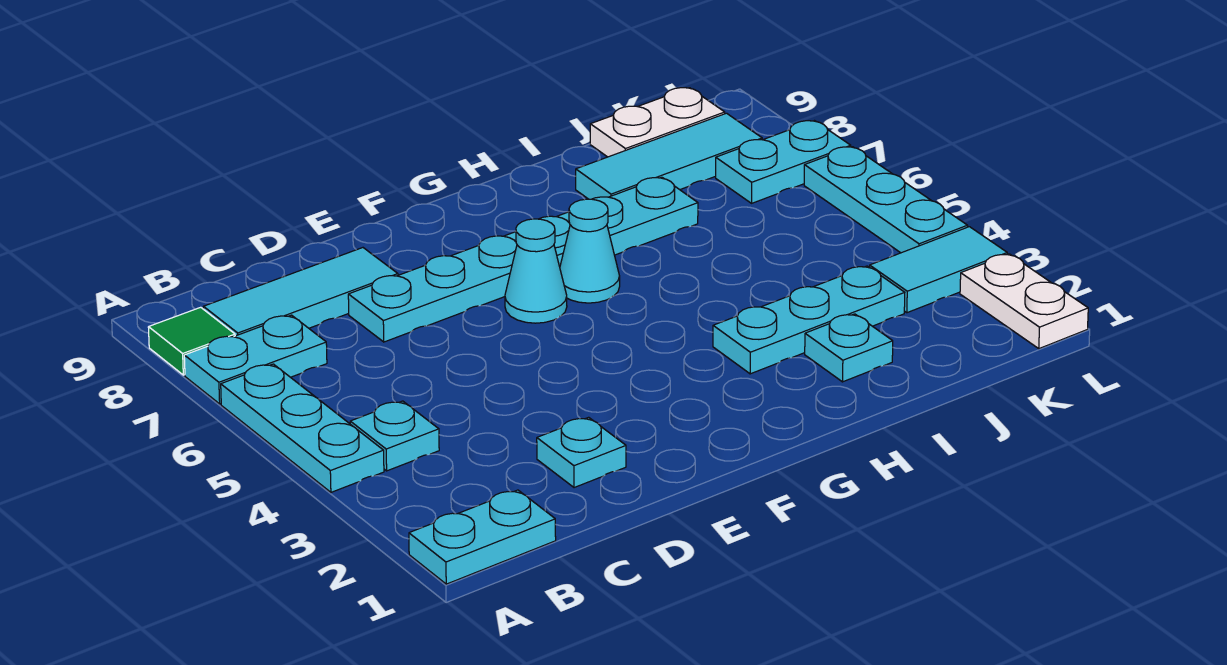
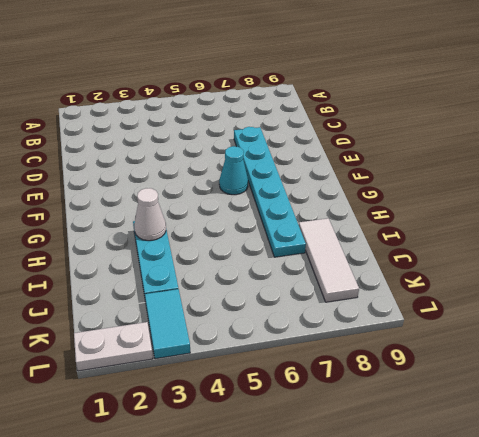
white cone H3 level 2 -> none
white tile I8:K8 level 1 -> cyan tile I8:K8 level 1
none -> cyan plate A1:B1 level 1
none -> cyan plate A4:A6 level 1
none -> cyan plate A7:B7 level 1

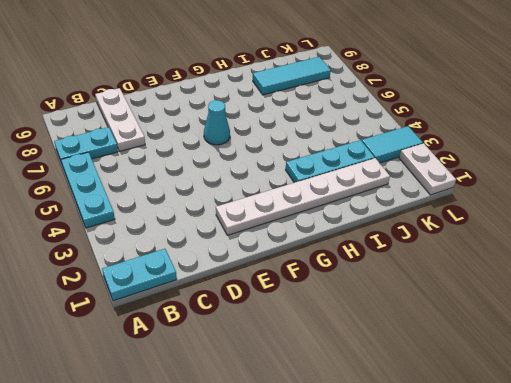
white plate C7:C9 level 1 -> cyan tile B8:D8 level 1
white plate E2:J2 level 1 -> cyan plate I2 level 1
none -> green tile A8 level 1
none -> cyan plate B4 level 1
none -> cyan plate D2 level 1

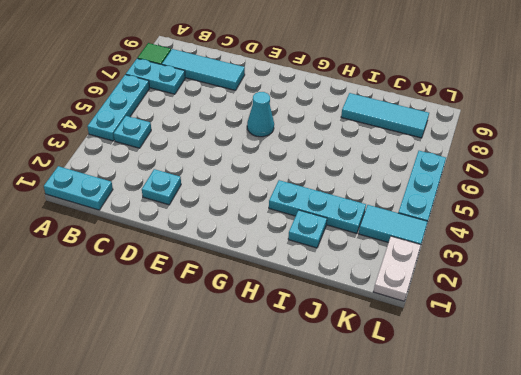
none -> cyan plate D7:I7 level 1
none -> cyan cone G6 level 1
none -> white plate J9:K9 level 1

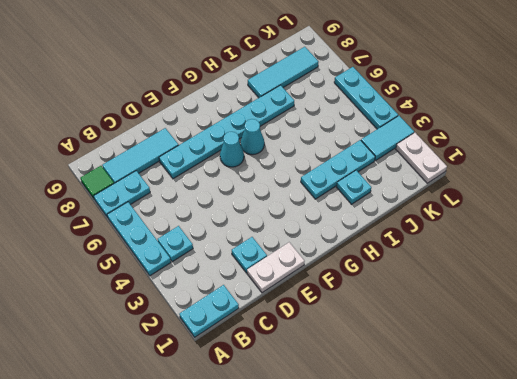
white plate D1:E1 level 1 -> white plate J9:K9 level 1
none -> cyan plate K7:L7 level 1

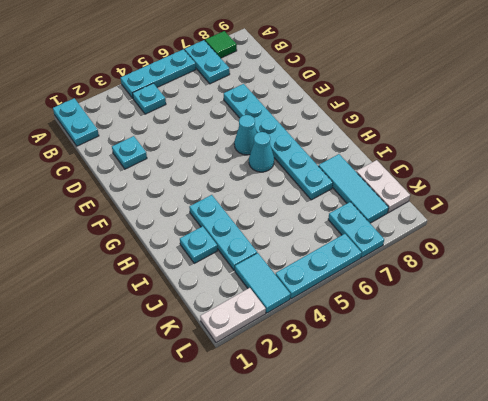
none -> cyan tile B8:D8 level 1

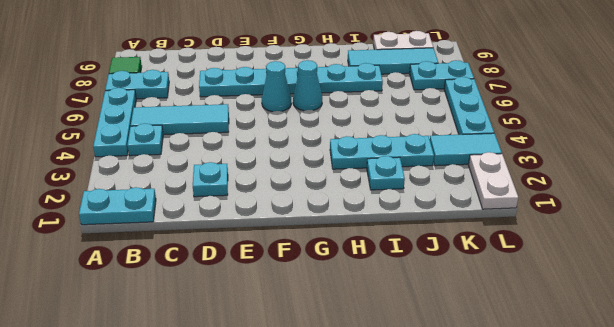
cyan tile B5:D5 level 1 -> cyan tile B8:D8 level 1

